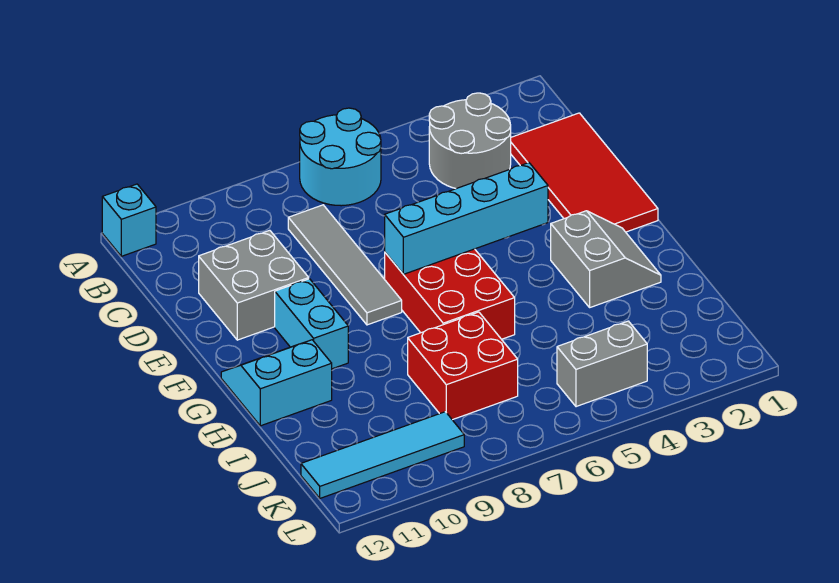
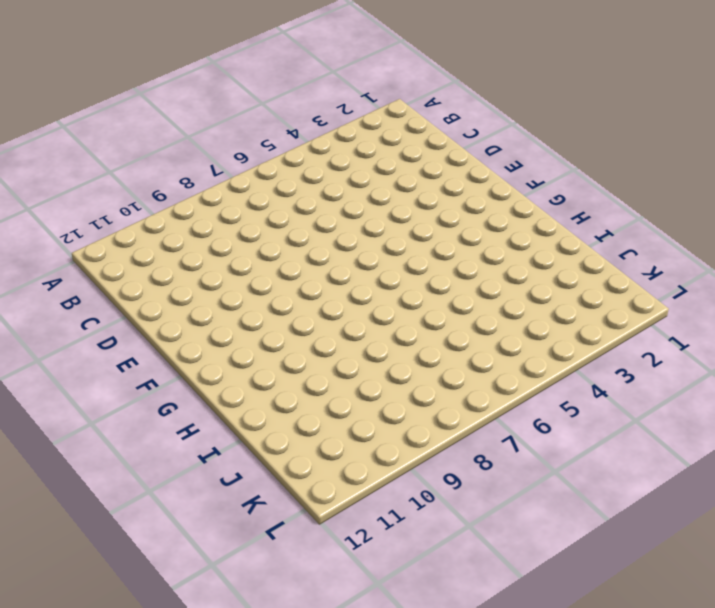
none -> cyan round brick A6:B7 level 1
none -> cyan brick A12 level 1
none -> grey round brick B3:C4 level 1

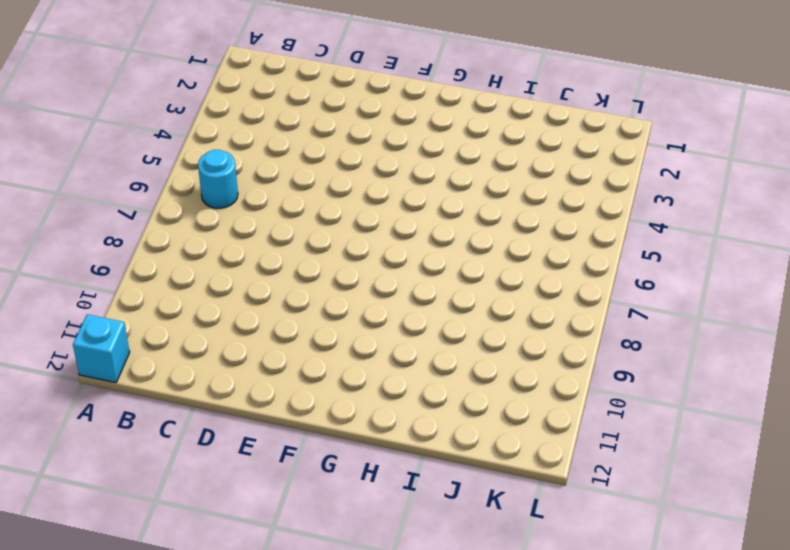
cyan round brick B6 level 1 -> cyan round brick A6:B7 level 1
none -> grey round brick B3:C4 level 1
none -> red tile C1:F2 level 1
none -> grey tile C8:F8 level 1

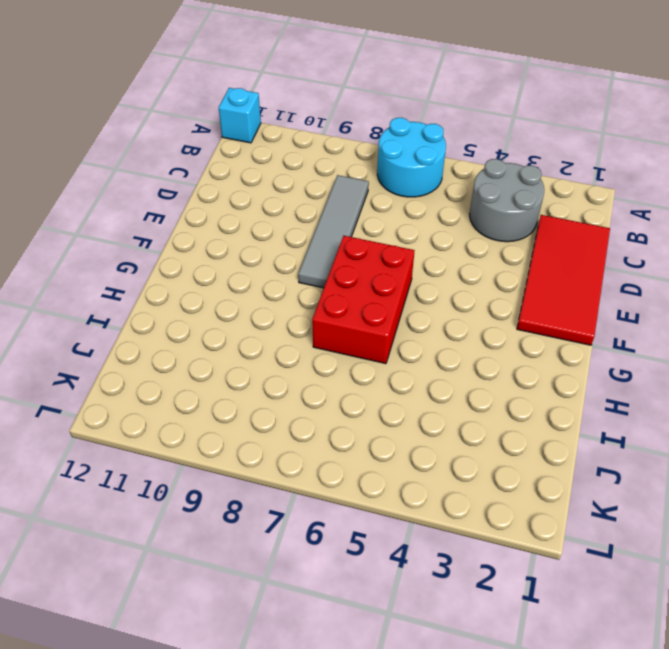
none -> grey brick D10:E11 level 1
none -> cyan brick F10:G10 level 1
none -> grey slope G2:H3 level 1 top 3

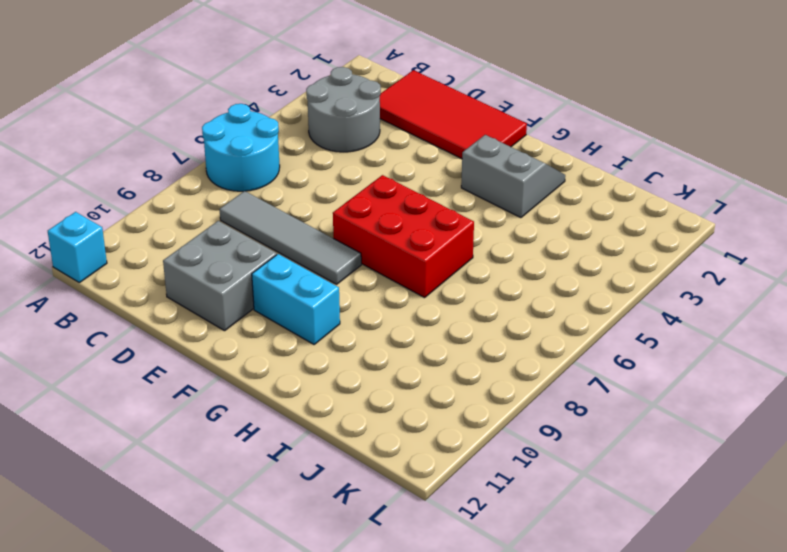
none -> cyan slope G11:H12 level 1 top H
none -> red brick I7:J8 level 1
none -> grey brick K4:K5 level 1

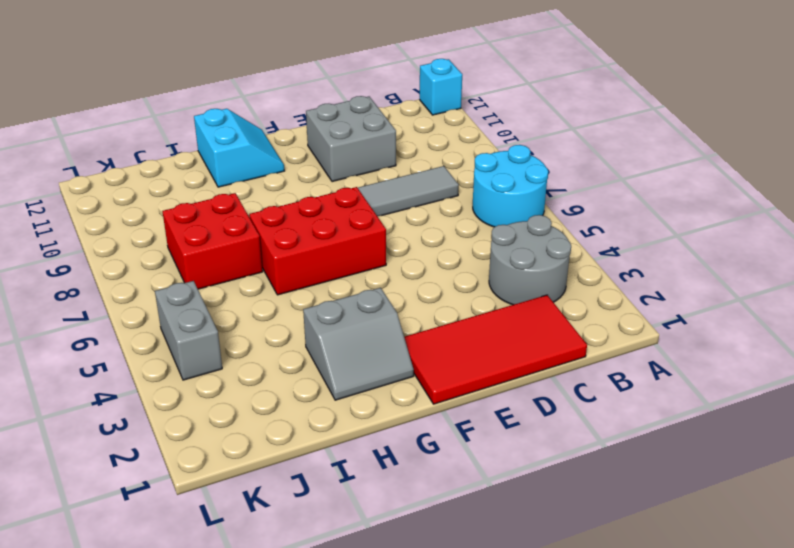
none -> cyan brick F10:G10 level 1
none -> cyan tile K9:K12 level 1
none -> cyan brick F4:F7 level 2

